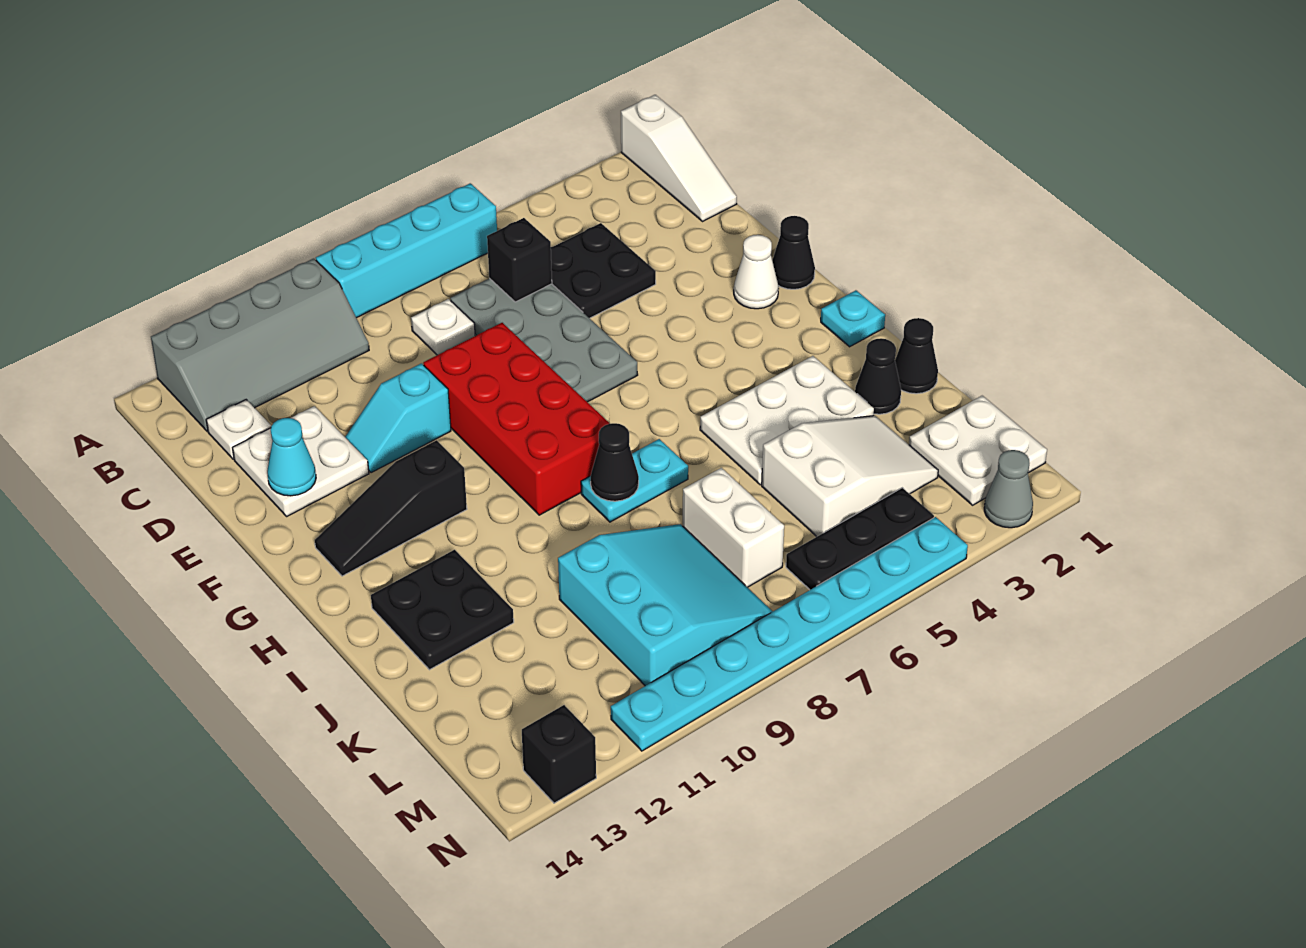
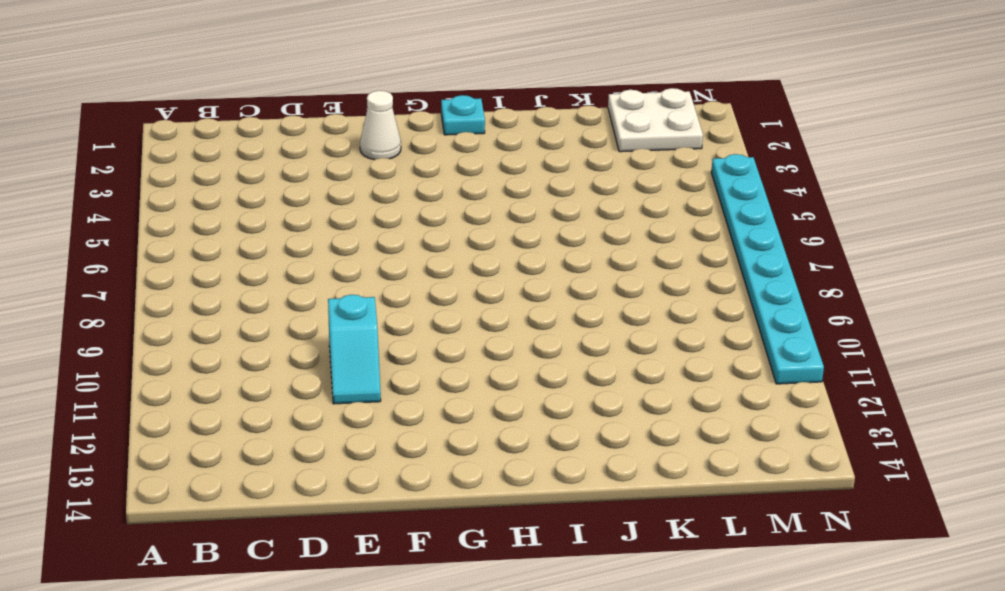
none -> white slope A1:C1 level 1 top A
none -> cyan brick A6:A9 level 1
none -> grey slope A10:B13 level 1 top A
none -> black plate C4:D5 level 1

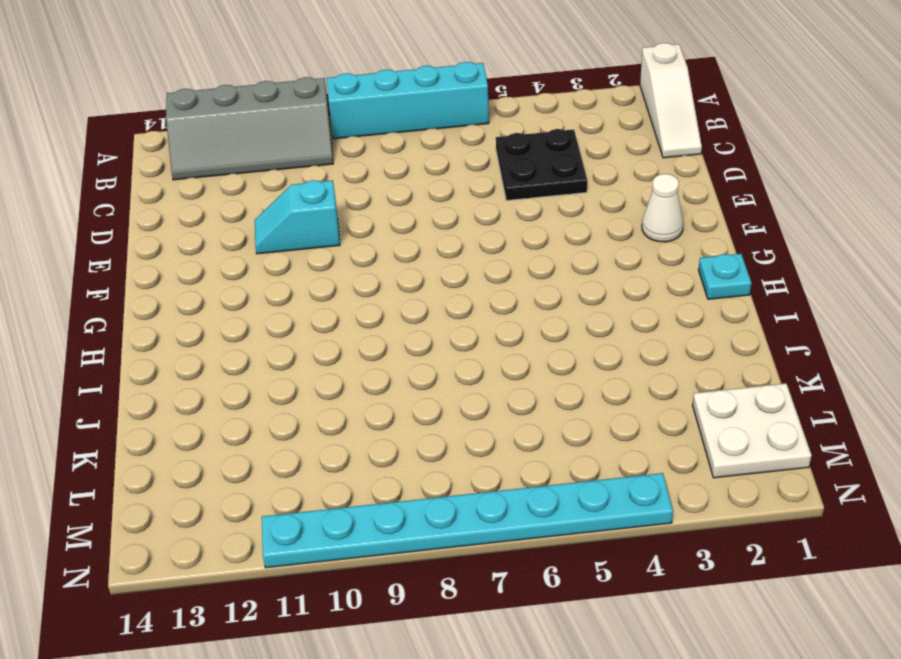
none -> grey plate C6:F7 level 1
none -> white plate C8 level 1
none -> white plate C13 level 1
none -> white plate D12:E13 level 1

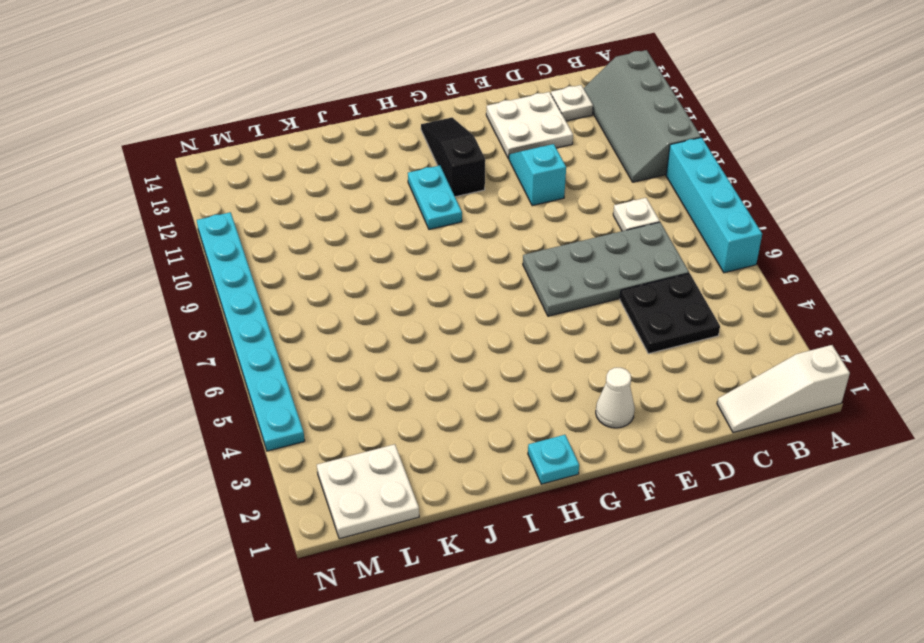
cyan plate H10:H11 level 1 -> cyan plate I7:I8 level 1
none -> red brick E8:H9 level 1
none -> black cone F1 level 1
none -> white plate I3:J5 level 1
none -> black plate I12:J13 level 1

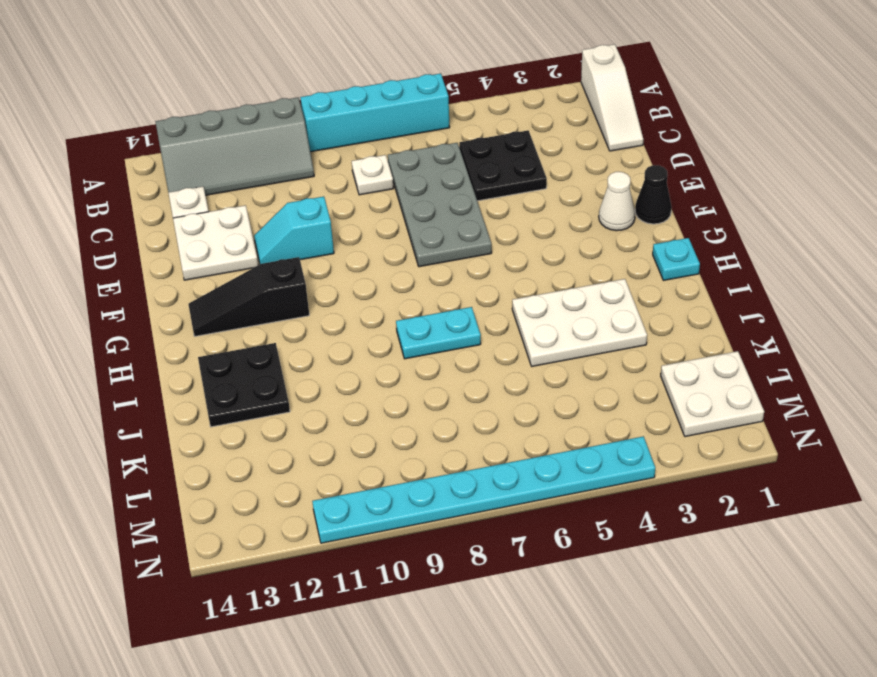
none -> red brick E8:H9 level 1
none -> black cone J1 level 1
none -> black cone J2 level 1
none -> white slope K3:L5 level 1 top 5

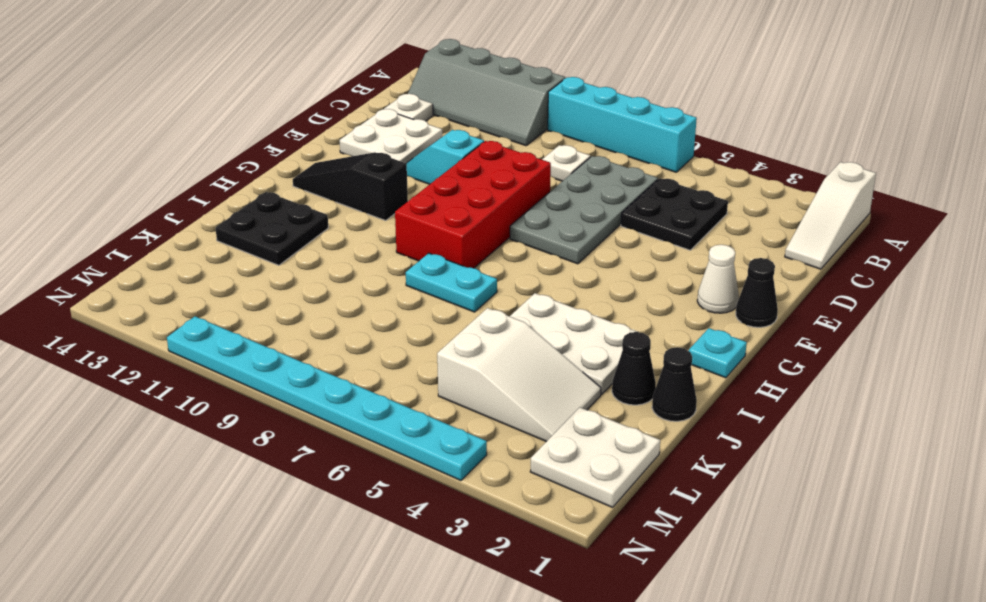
none -> white brick K7:L7 level 1
none -> cyan slope K8:M10 level 1 top 10
none -> black plate M4:M6 level 1
none -> grey cone N2 level 1

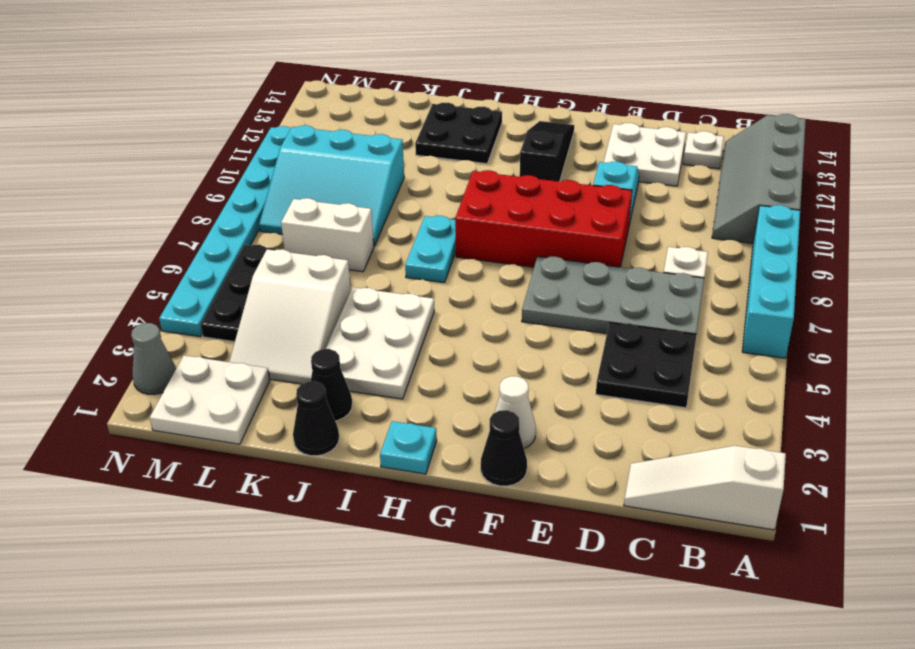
none -> black brick N13 level 1
none -> black brick C6 level 2
none -> cyan cone E13 level 2
none -> black cone I8 level 2

